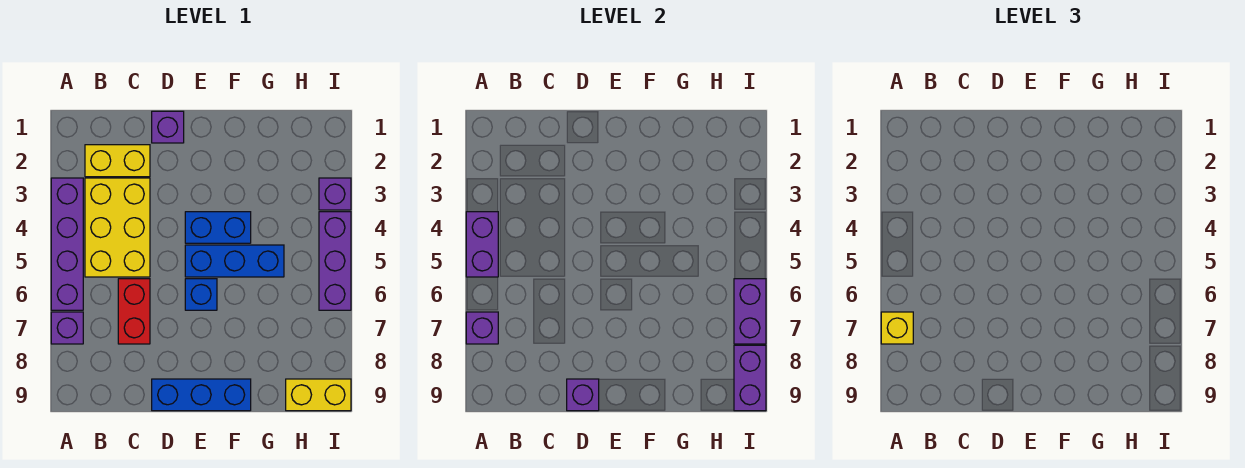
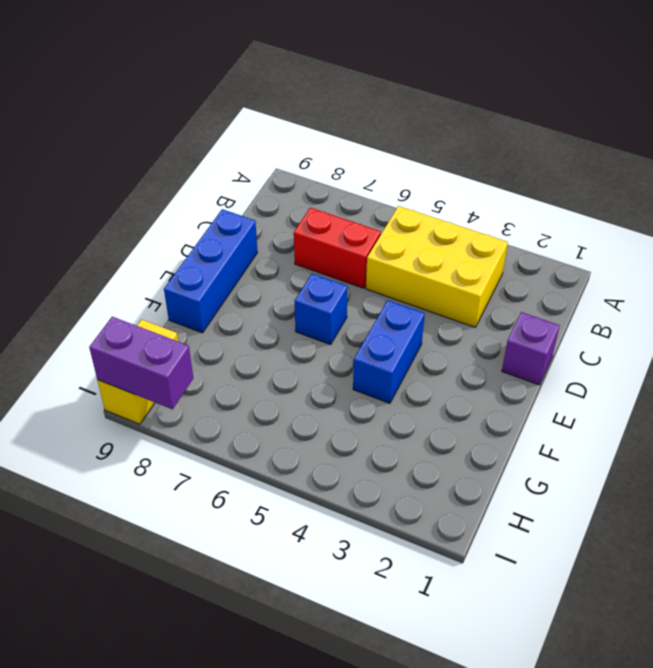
none -> purple brick A3:A6 level 1
none -> purple brick A7 level 1
none -> yellow brick B2:C2 level 1

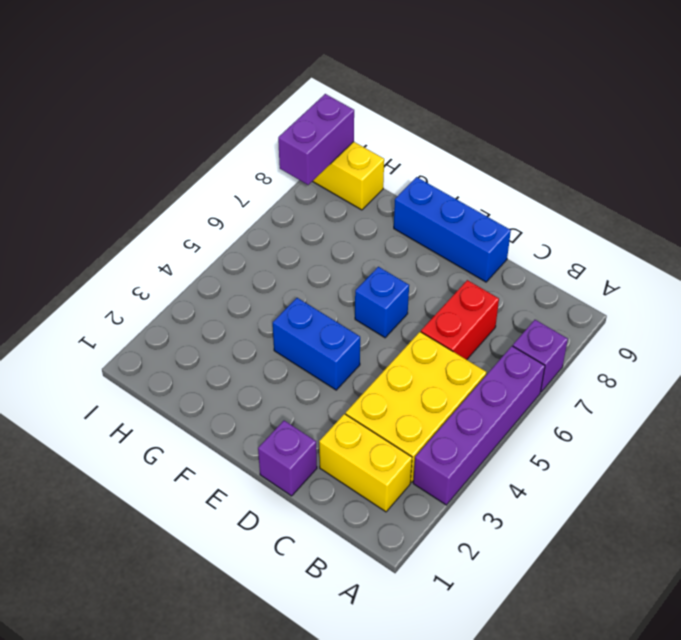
none -> blue brick E5:G5 level 1
none -> purple brick I3 level 1
none -> purple brick I4:I6 level 1

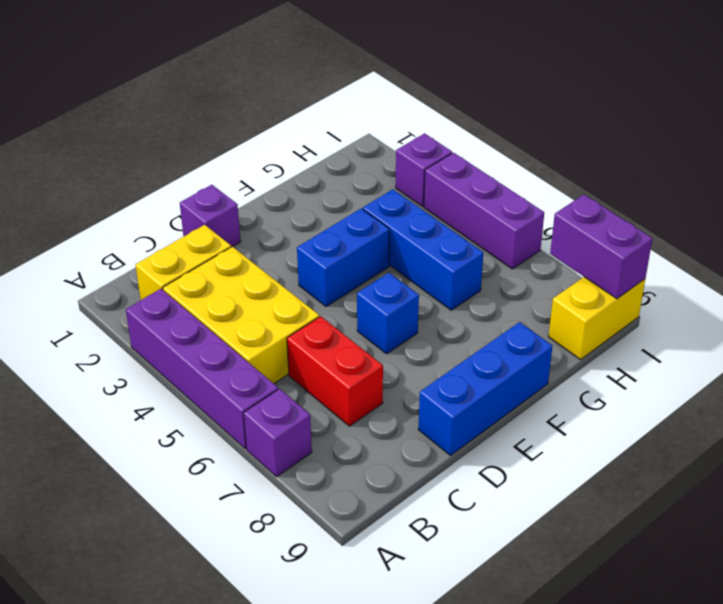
blue brick G4:G6 level 1 -> blue brick E5:G5 level 1
none -> purple brick A4:A5 level 2
none -> purple brick A7 level 2
none -> purple brick D9 level 2

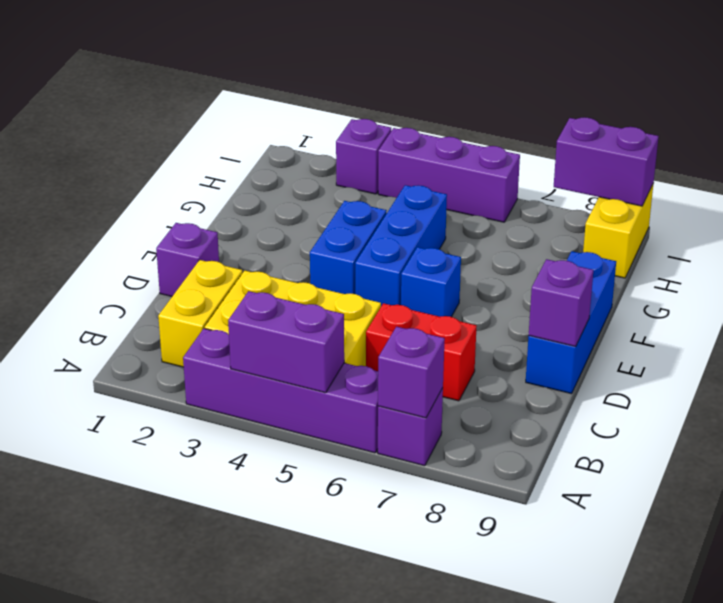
none -> purple brick I6:I7 level 2
none -> yellow brick A7 level 3

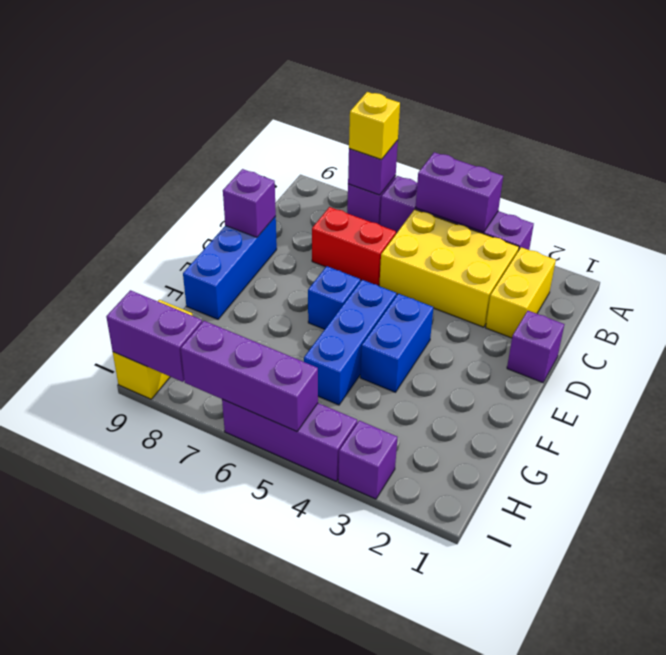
purple brick I5:I7 level 2 -> purple brick I6:I7 level 2

